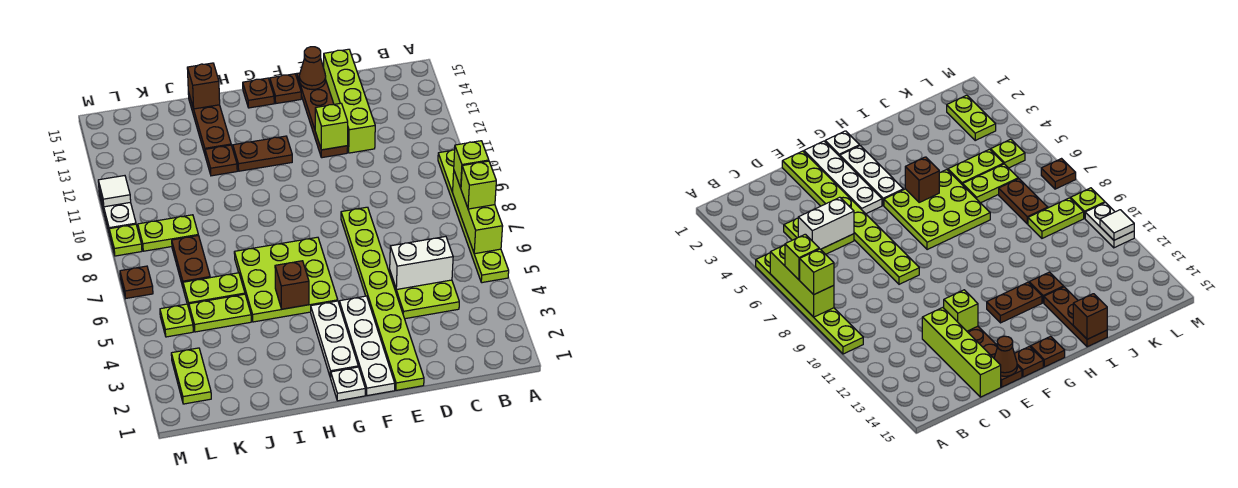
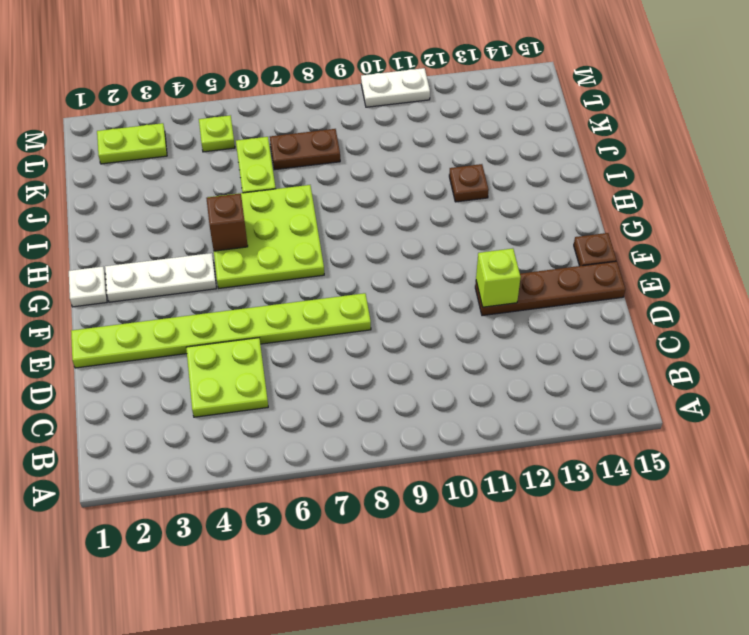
none -> lime plate A5:A10 level 1
none -> lime brick D12:D15 level 1
none -> white plate F1:F4 level 1
none -> brown plate G12:H12 level 1

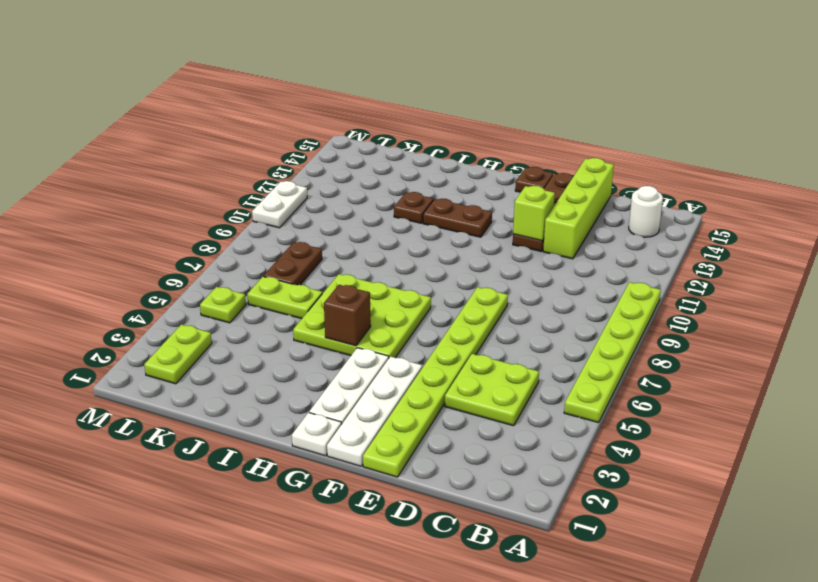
white round brick B14 level 1 -> none
none -> brown plate G15 level 1
none -> brown plate I13:I15 level 1
none -> lime plate J5:K5 level 1
none -> lime plate K9:L9 level 1

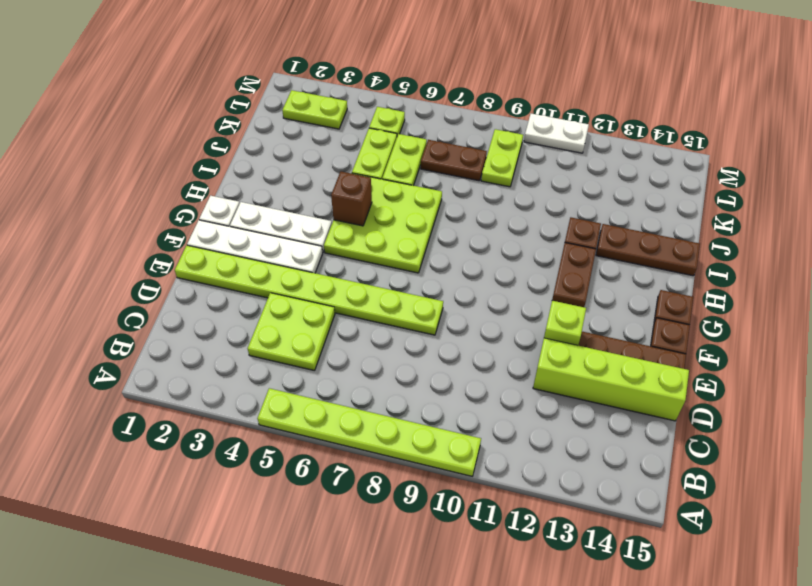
none -> brown plate M7 level 1
none -> lime plate M9 level 1
none -> lime brick A6:A8 level 2
none -> white brick C5:D5 level 2

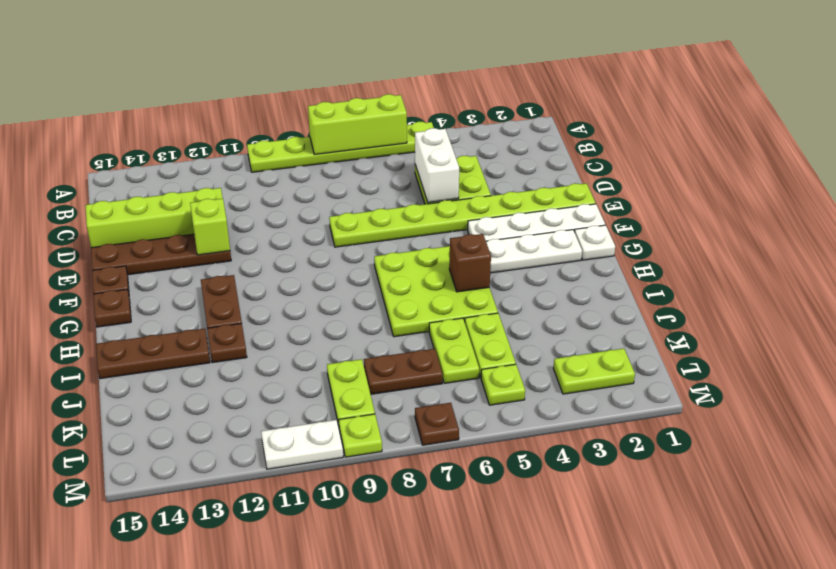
none -> brown cone E15 level 2
none -> brown brick I15 level 2
none -> white tile M11 level 2
none -> lime brick A7 level 3

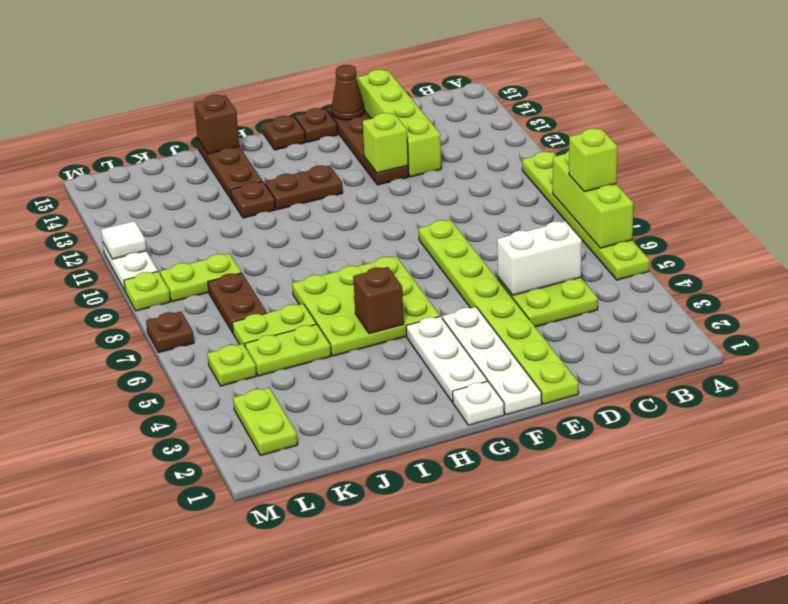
none -> lime brick A8 level 3

